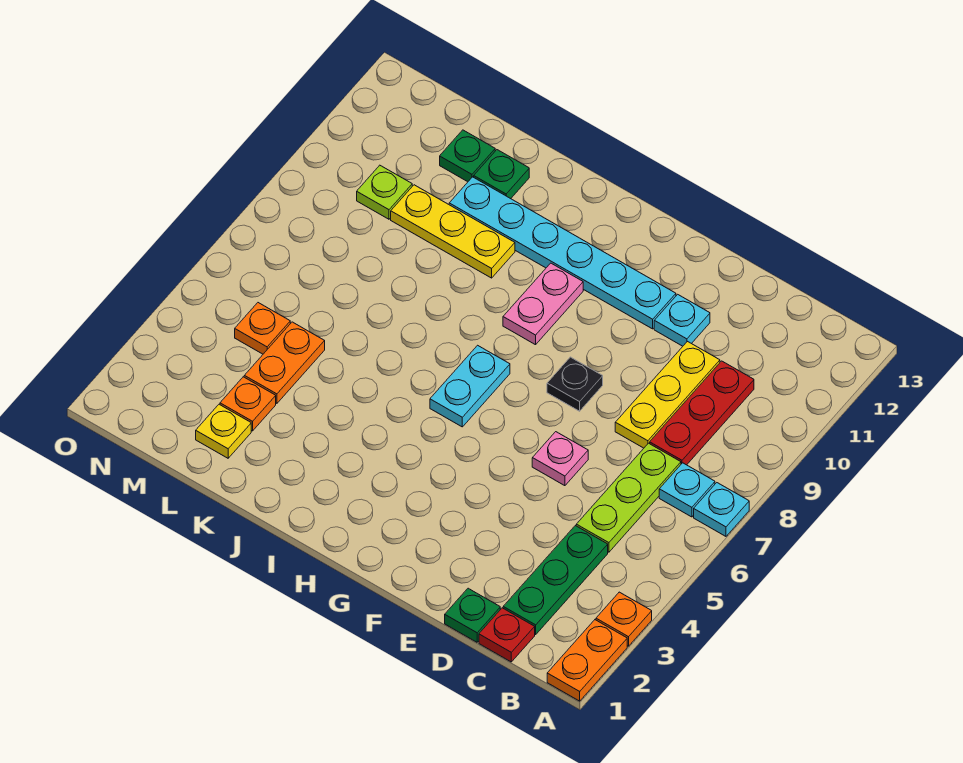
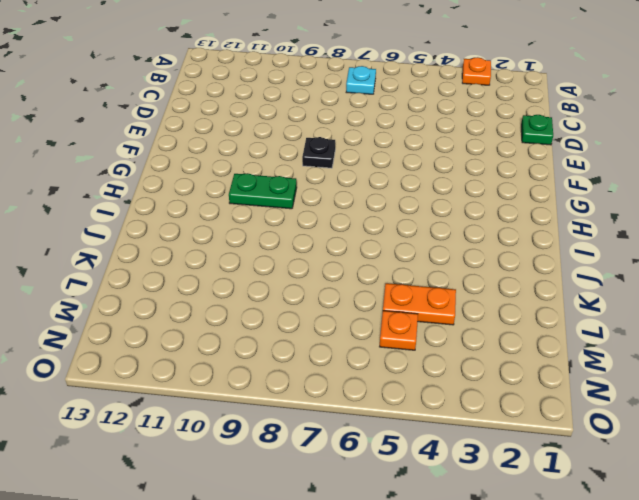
green plate H9:H10 level 1 -> pink plate H9:H10 level 1
none -> orange plate A1:A2 level 1
none -> cyan plate A7 level 1
none -> red plate C1 level 1

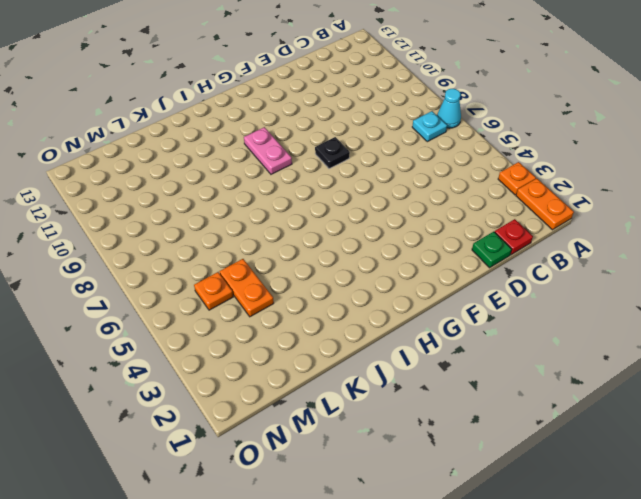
cyan cone A7 level 1 -> cyan plate A7 level 1
none -> green plate C2:C4 level 1
none -> lime plate C5:C7 level 1
none -> red plate C8:C10 level 1

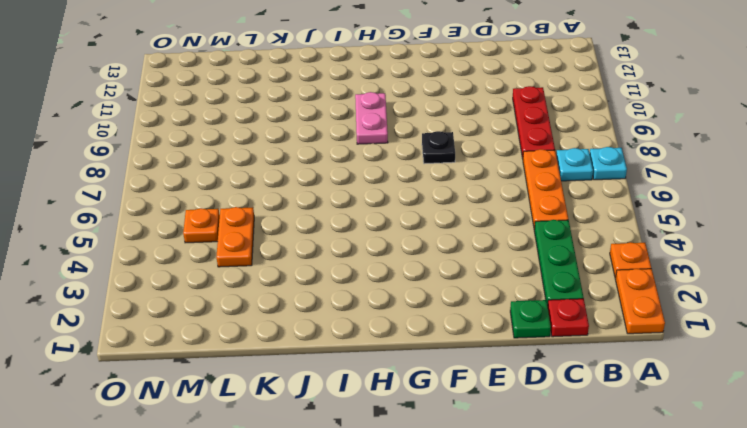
orange plate C5:C7 level 1 -> lime plate C5:C7 level 1
none -> yellow plate D8:D10 level 1
none -> pink plate E6 level 1
none -> cyan plate E11 level 1

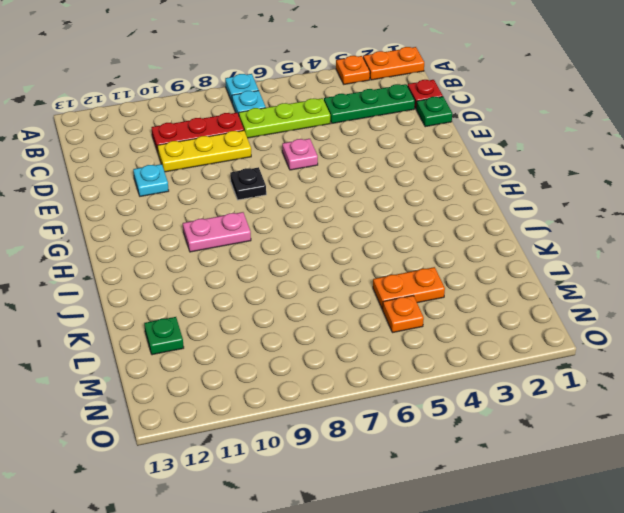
none -> cyan plate F11:K11 level 1
none -> cyan plate H6:H7 level 1
none -> yellow plate J10:L10 level 1

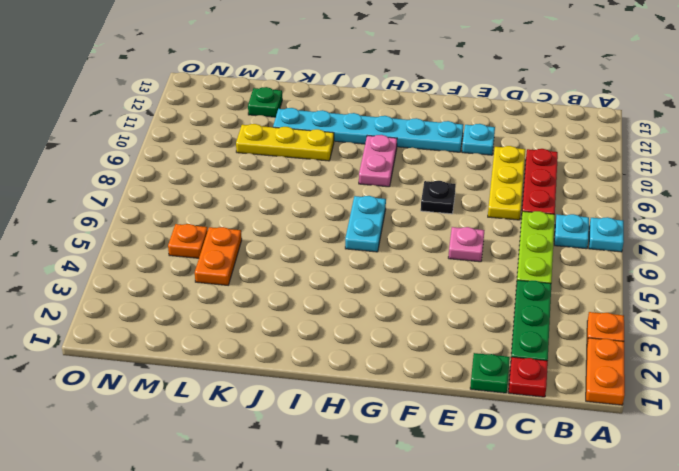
none -> green plate K12 level 1
none -> yellow plate L2 level 1
none -> orange plate L3 level 1

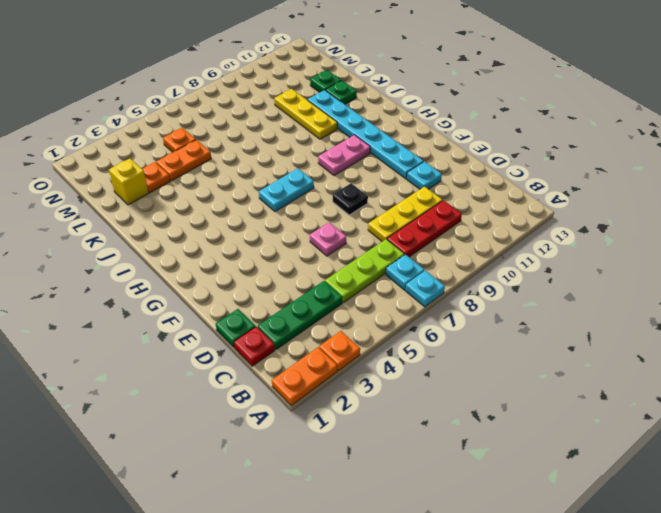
yellow brick L2 level 1 -> yellow plate L2 level 1
none -> lime plate M10 level 1

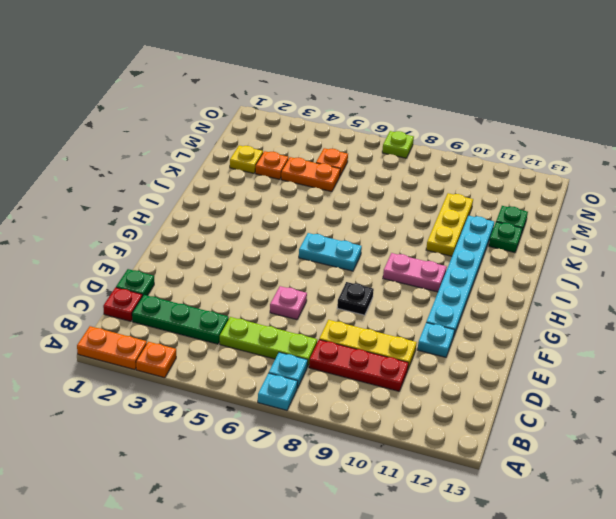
lime plate O7 level 1 -> lime plate M10 level 1

